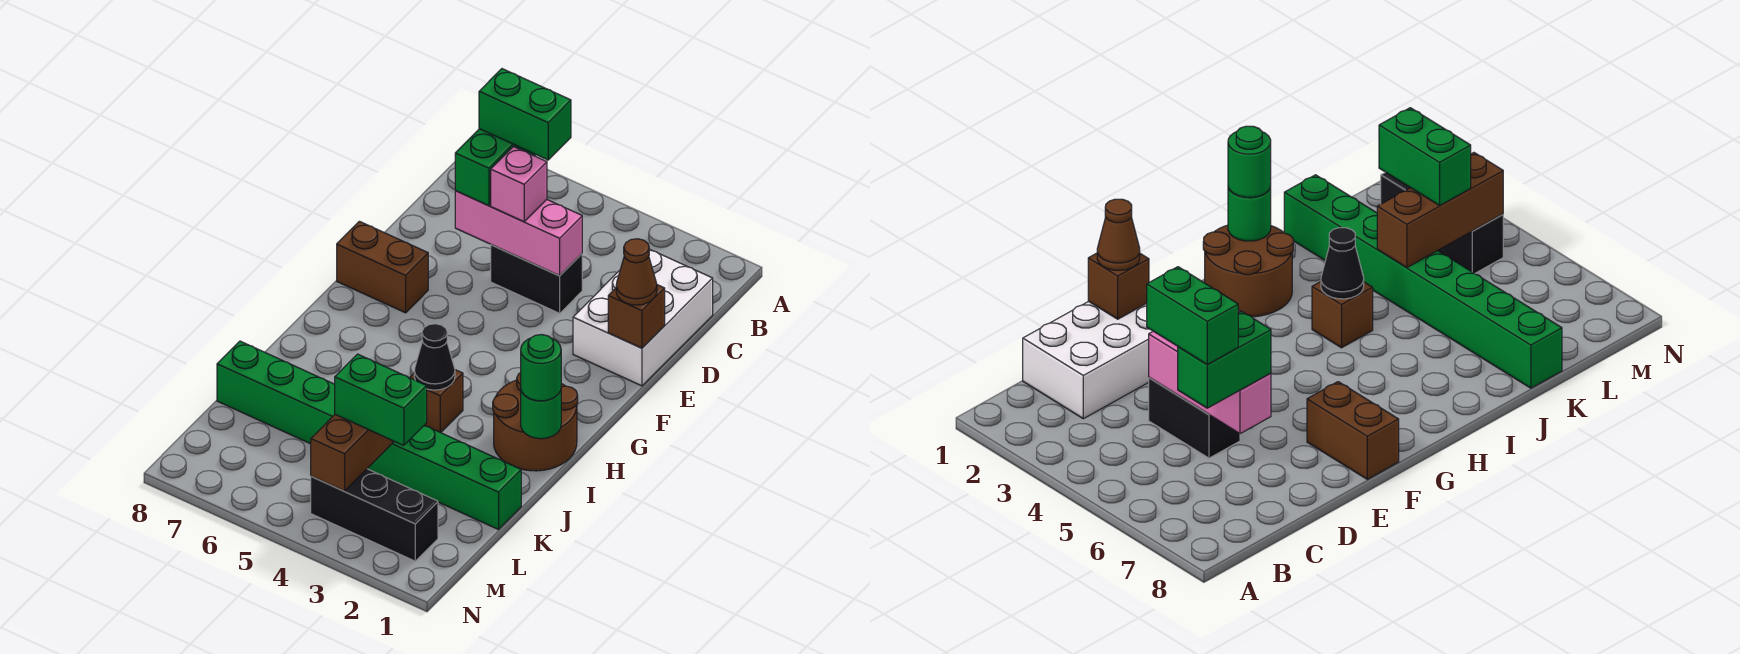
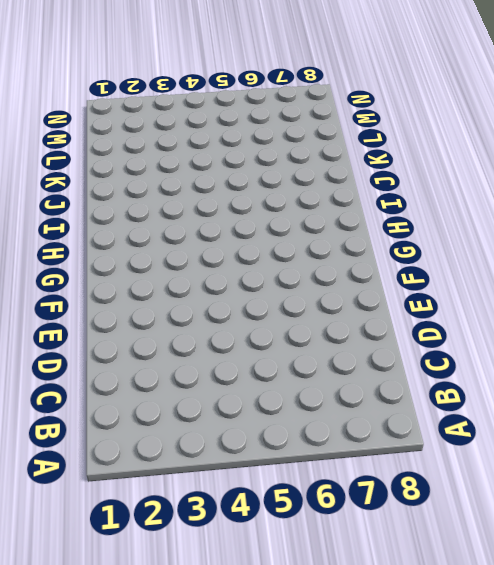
none -> white brick C1:E2 level 1
none -> black brick D4:D5 level 1
none -> brown brick F7:F8 level 1

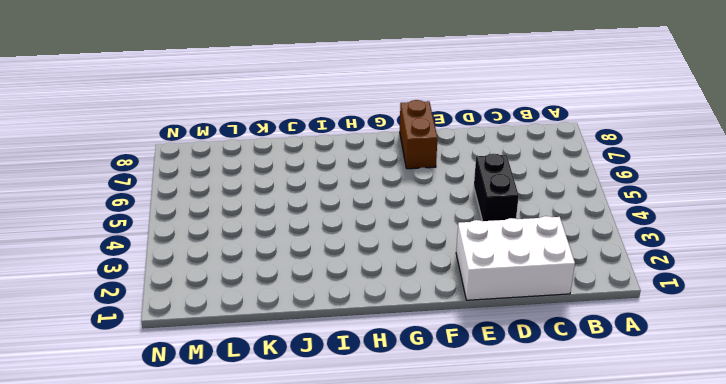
none -> brown round brick H1:I2 level 1
none -> brown brick I4 level 1
none -> green brick K1:K8 level 1

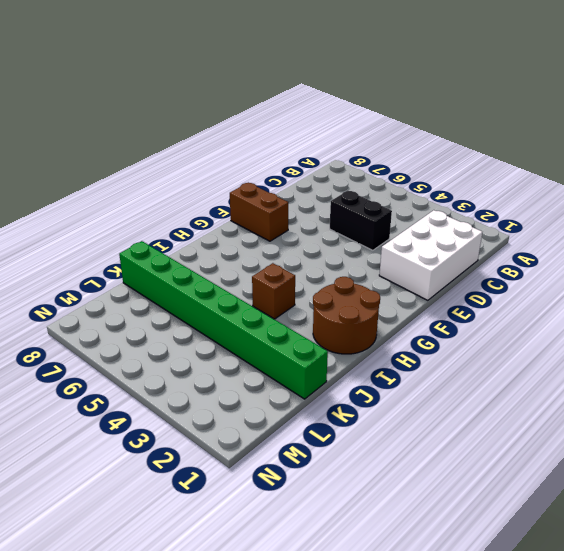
none -> black brick M2:M4 level 1
none -> pink brick D4:D6 level 2
none -> brown brick E1 level 2

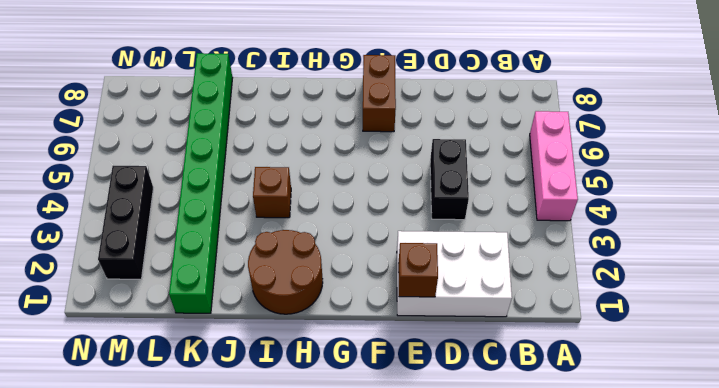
pink brick A4:A6 level 1 -> pink brick D4:D6 level 2
none -> green round brick I1 level 2
none -> black cone I4 level 2
none -> brown brick K4:M4 level 2

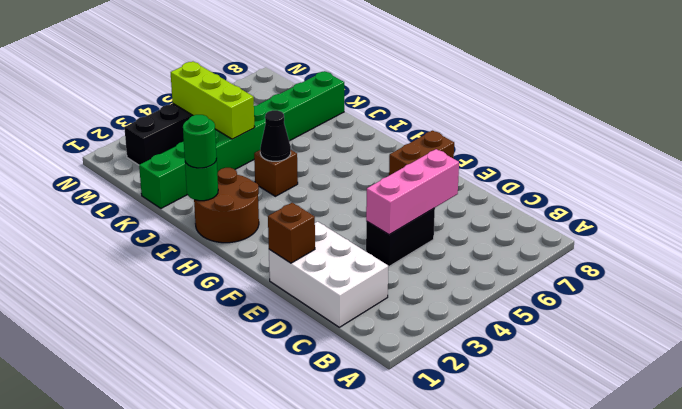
lime brick K4:M4 level 2 -> brown brick K4:M4 level 2
none -> green brick C6:D6 level 3
none -> pink brick D5 level 3
none -> brown cone E1 level 3

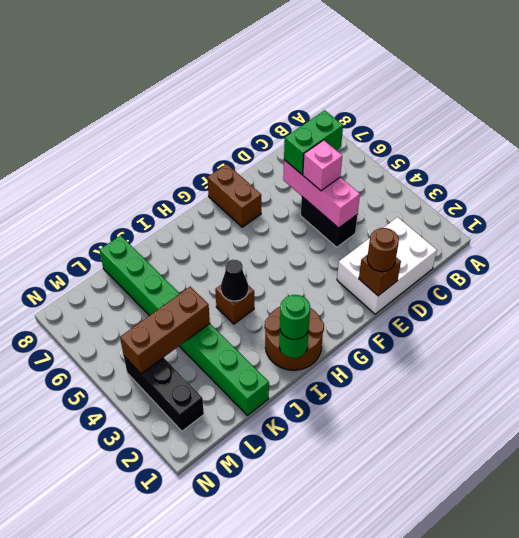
brown round brick E1 level 3 -> brown cone E1 level 3
none -> green brick L3:L4 level 3
none -> green brick C5:C6 level 4

